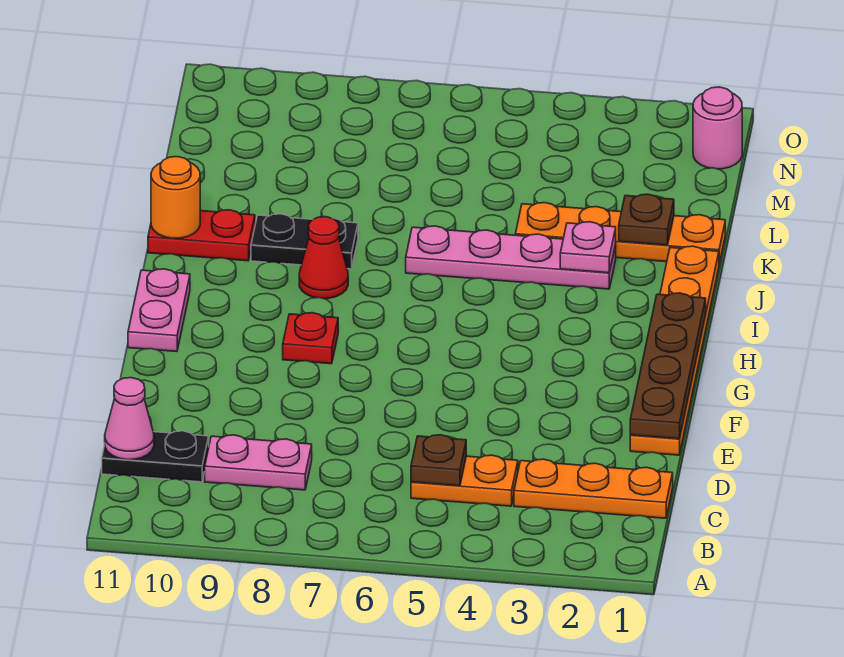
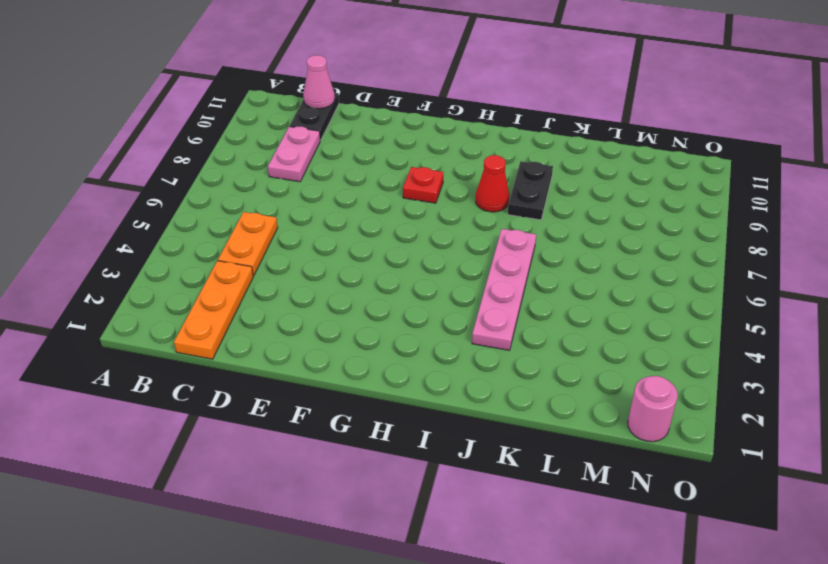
none -> orange plate E1:J1 level 1
none -> pink plate G11:H11 level 1
none -> red plate J10:J11 level 1

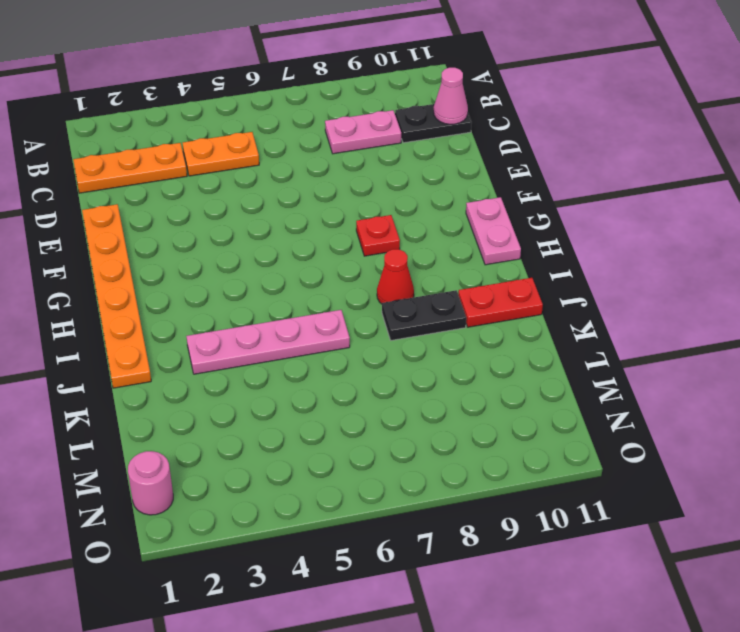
none -> orange plate K1:K4 level 1
none -> brown plate C5 level 2
none -> brown plate E1:H1 level 2

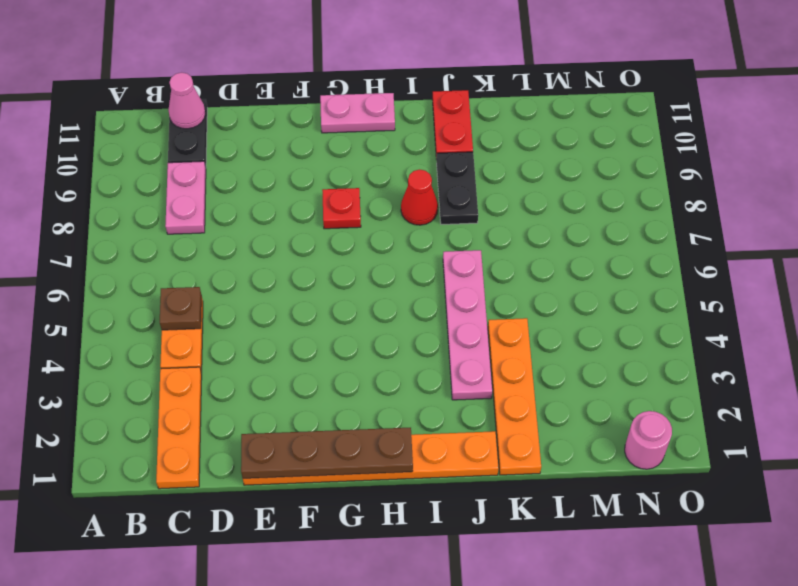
none -> pink plate J3 level 2
none -> orange round brick J11 level 2
none -> brown plate K2 level 2

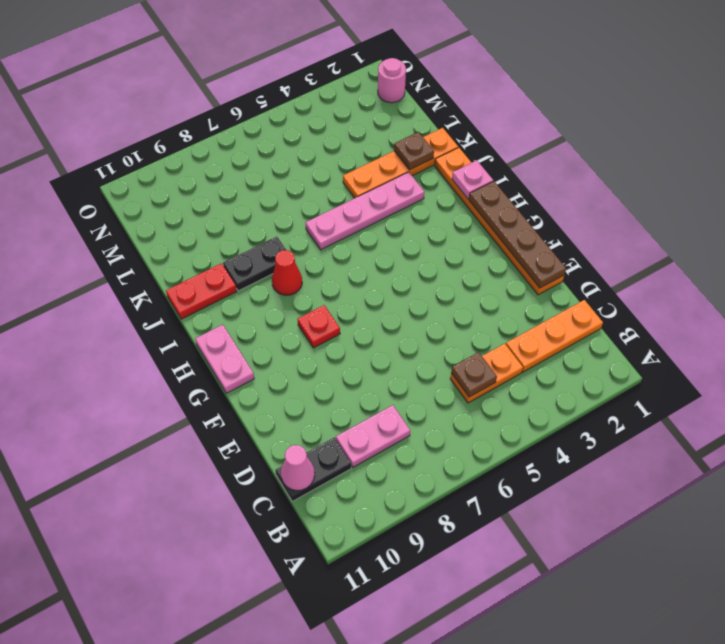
pink plate I1 level 2 -> pink plate J3 level 2
none -> orange round brick J11 level 2

